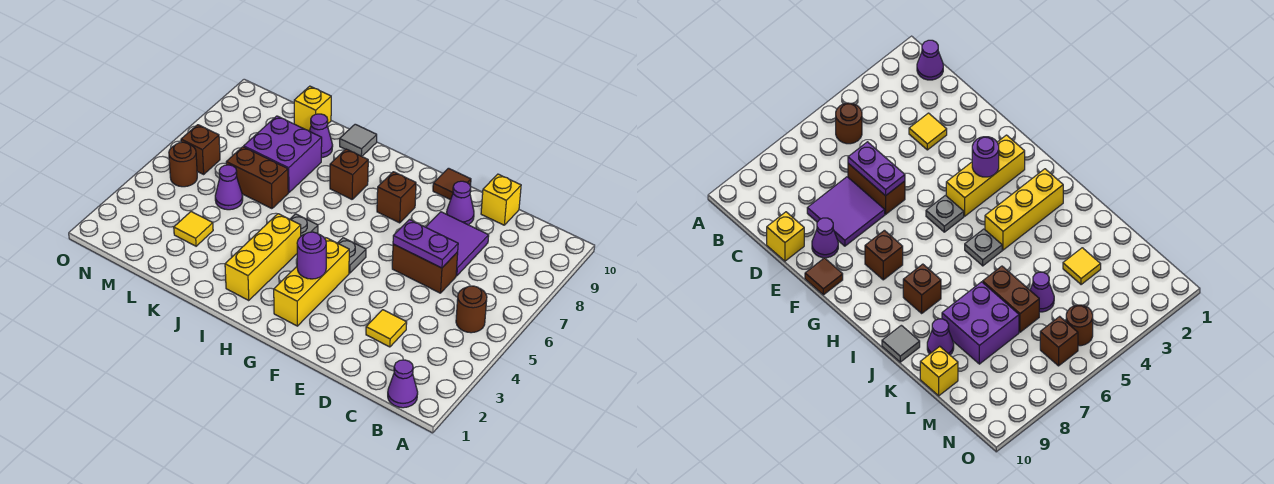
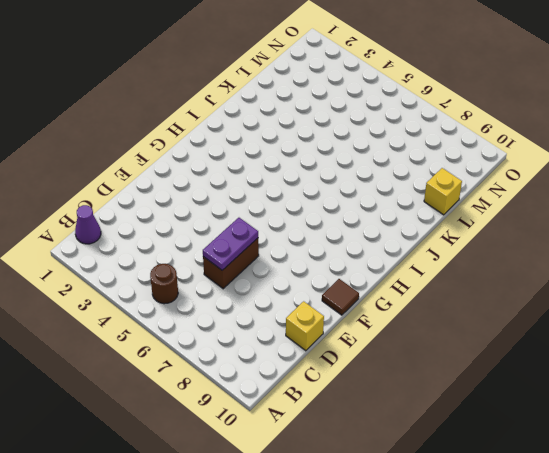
none -> yellow tile D3 level 1
none -> purple tile D7:E8 level 1
none -> purple cone E9 level 1

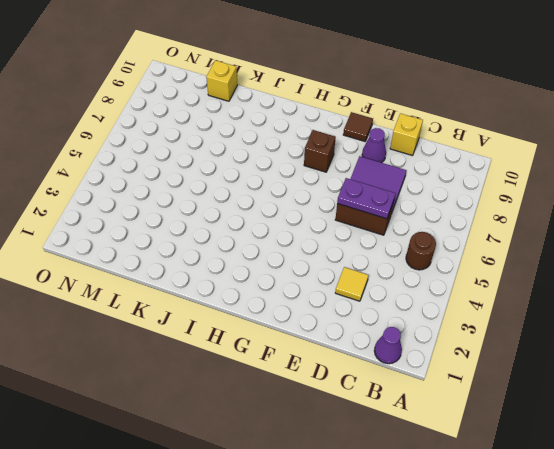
none -> yellow brick G2:G4 level 1
none -> grey plate G5 level 1
none -> yellow brick I2:I4 level 1

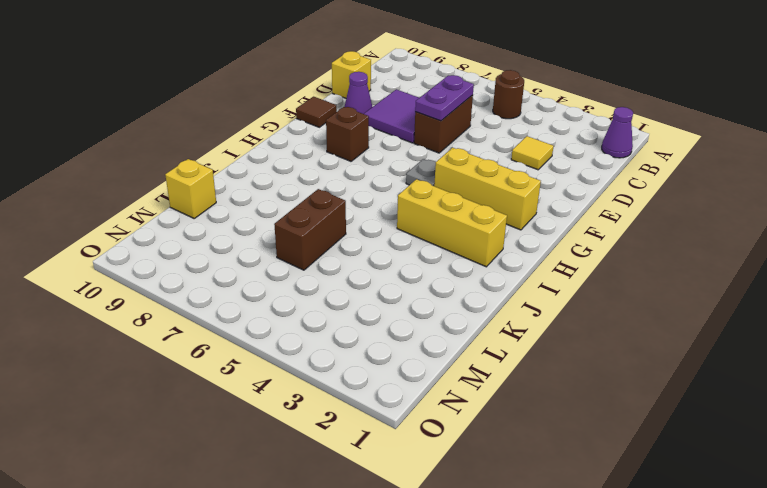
none -> grey plate I5 level 1
none -> brown brick I8 level 1
none -> grey tile J10 level 1

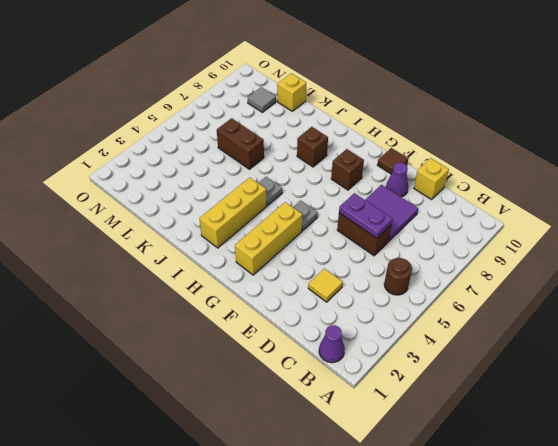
grey tile M9 level 1 -> grey tile J10 level 1
none -> purple brick K7:L8 level 1
none -> purple cone K9 level 1
none -> yellow tile L3 level 1

